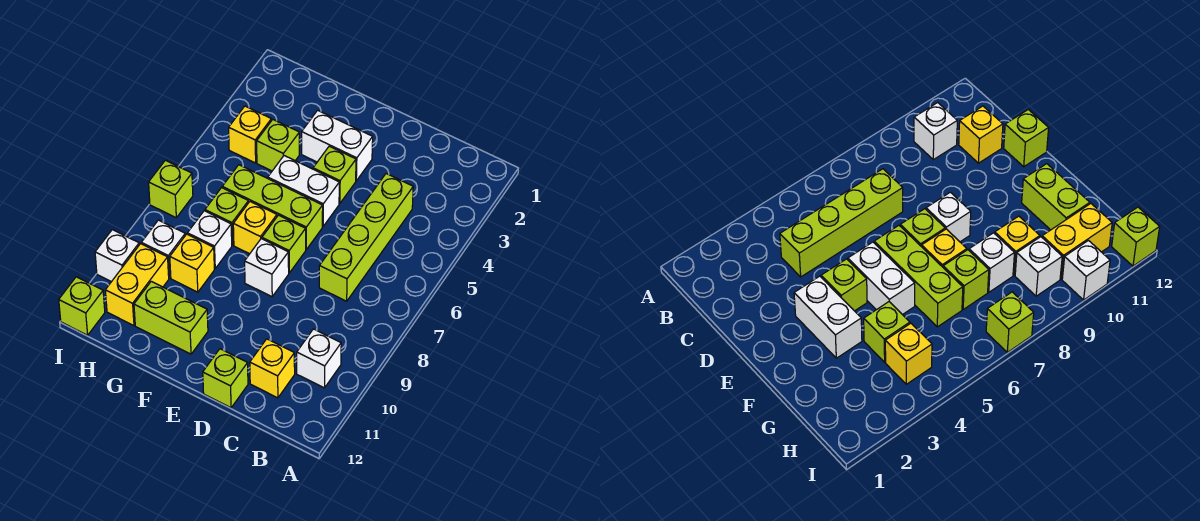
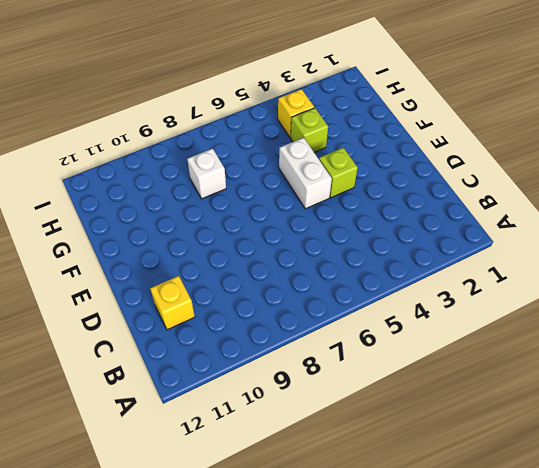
none -> white brick B10 level 1
none -> lime brick C4:C7 level 1
none -> lime brick D12 level 1

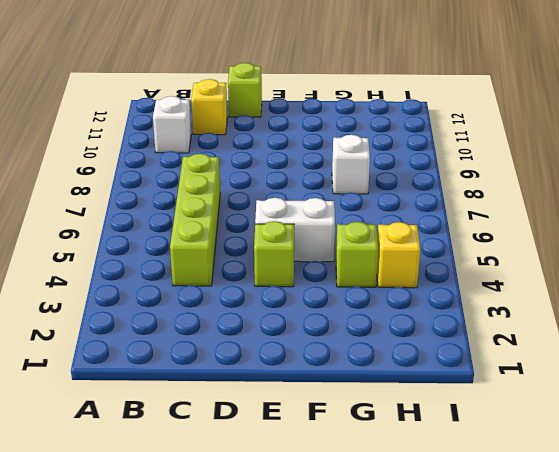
none -> white brick E3:F3 level 1
none -> lime brick E6:G6 level 1
none -> lime brick E7 level 1

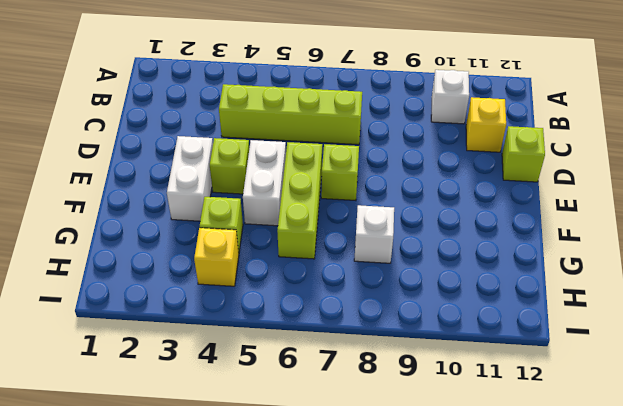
none -> white brick E8 level 1
none -> yellow brick F7 level 1
none -> lime brick F11:G11 level 1

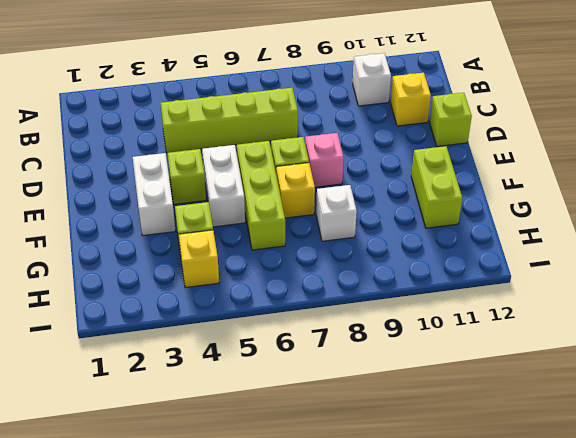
pink brick E8 level 1 -> white brick E8 level 1
none -> lime brick G7 level 1
none -> yellow brick G9 level 1
none -> white brick H9 level 1

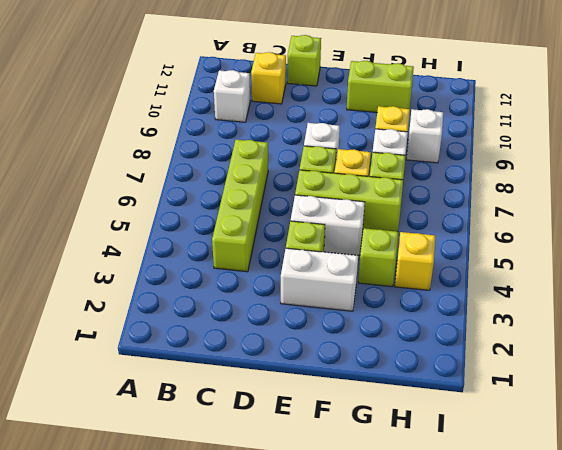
none -> yellow brick H10:H11 level 1
none -> lime brick I7 level 1
none -> white brick I10 level 1

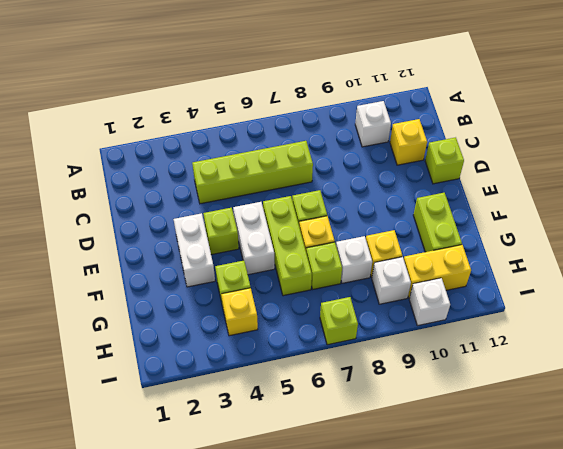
none -> white brick E8 level 1
none -> lime brick I12 level 1

